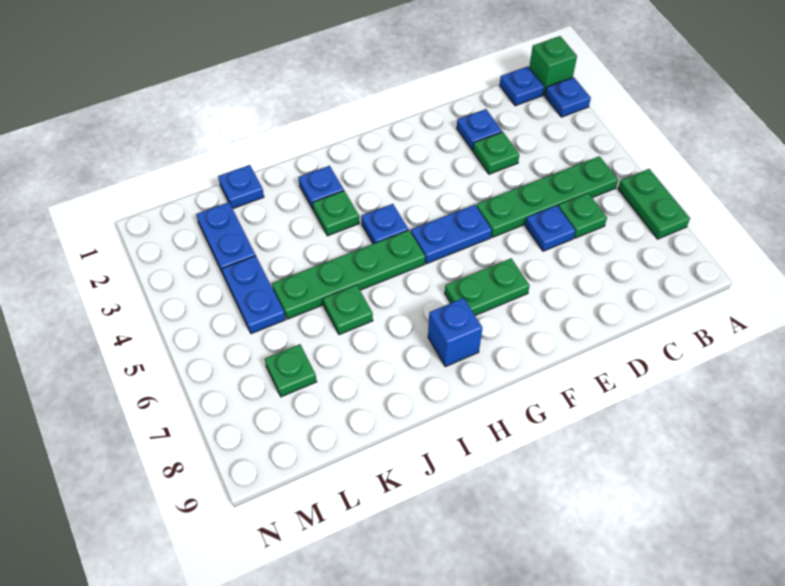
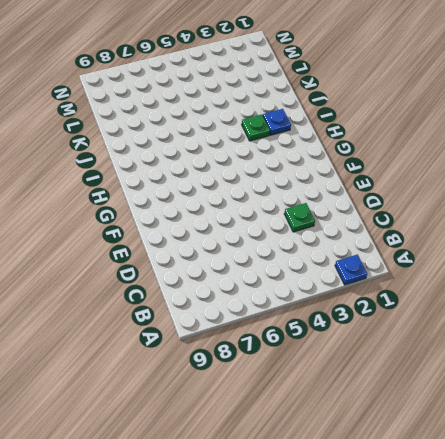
none -> green brick A1 level 1
none -> green plate A6:A7 level 1
none -> blue plate B1 level 1

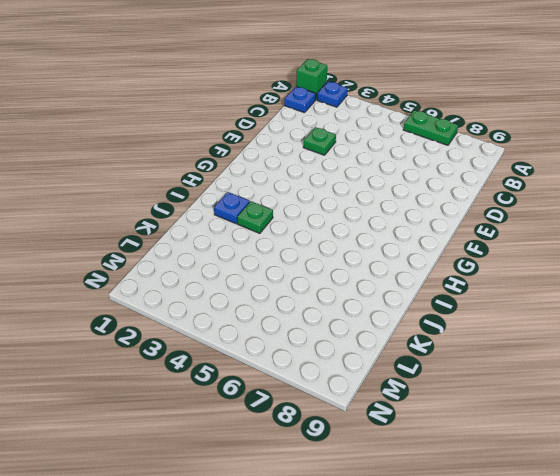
none -> green plate B5:E5 level 1
none -> green plate C6 level 1
none -> blue plate D2 level 1

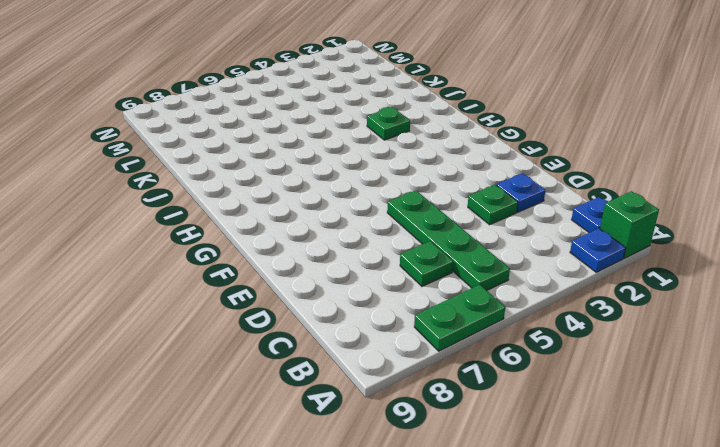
none -> blue plate D6 level 1
none -> blue plate F5:G5 level 1
none -> green plate F7:G7 level 1

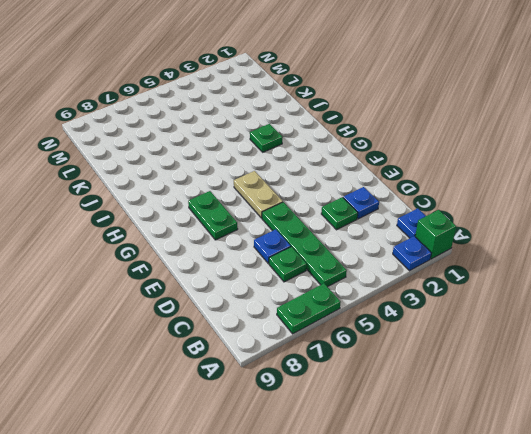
tan plate F5:G5 level 1 -> blue plate F5:G5 level 1
none -> blue plate H4 level 1
none -> green plate H5:K5 level 1
none -> blue brick H8 level 1

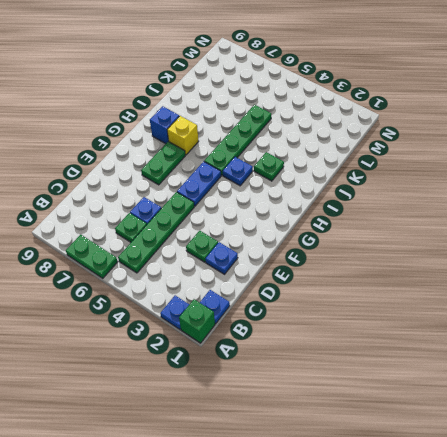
yellow brick H7 level 1 -> none
none -> blue plate I2 level 1
none -> green plate J6 level 1
none -> blue plate K1 level 1

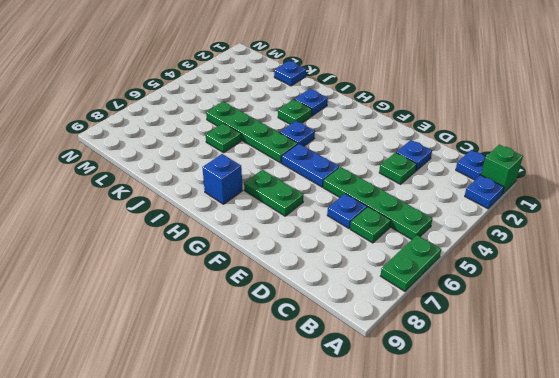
none -> blue plate L2:L3 level 1
none -> blue plate L4:L5 level 1
none -> green plate L7 level 1

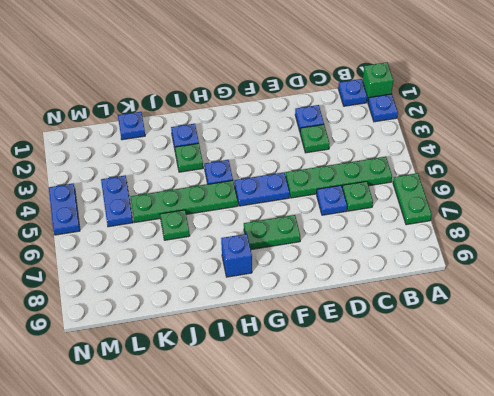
blue plate N4:N5 level 1 -> blue plate L2:L3 level 1
none -> green plate L7 level 1

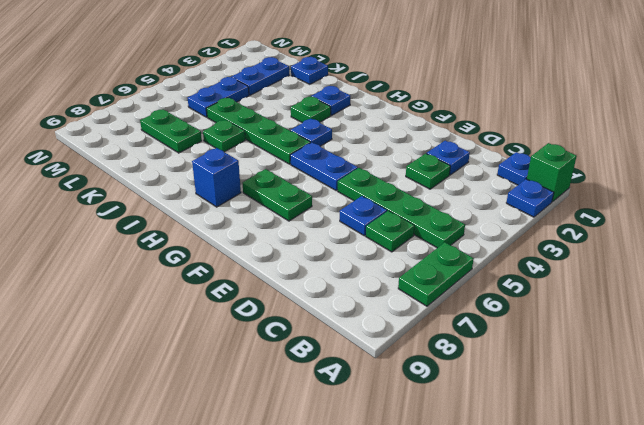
green plate K7:L7 level 1 -> green plate L7 level 1

